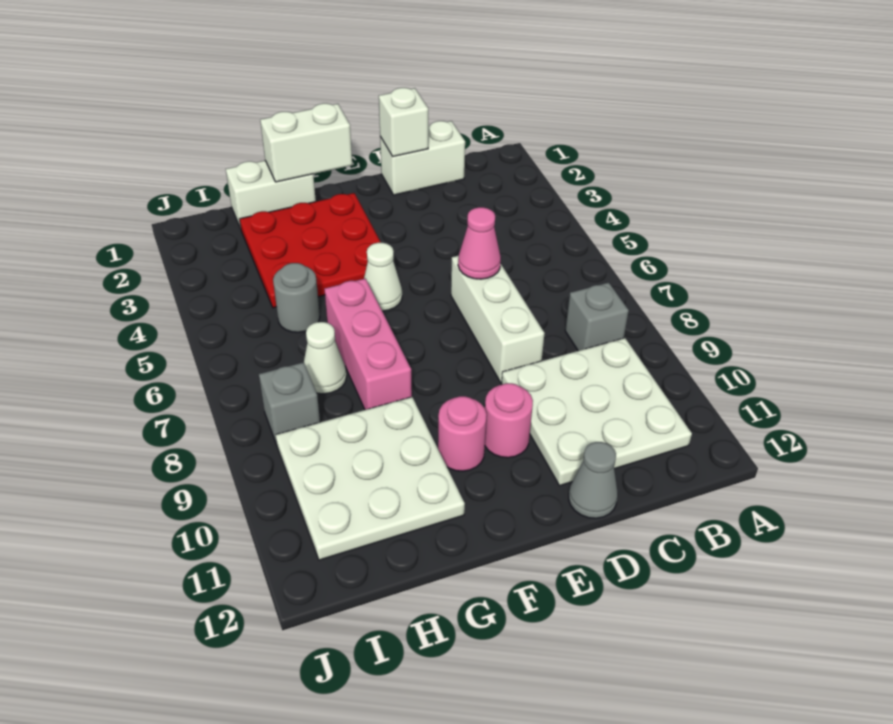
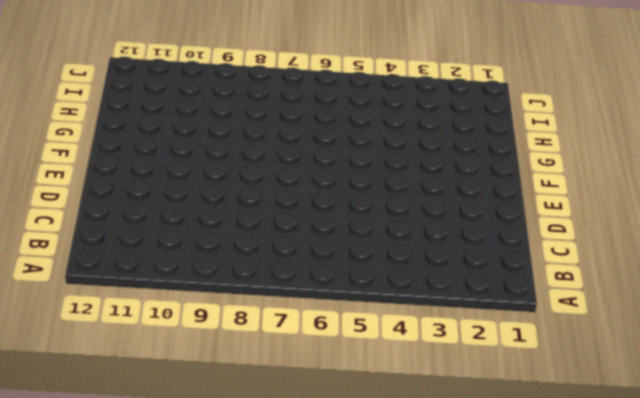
none -> grey brick B8 level 1
none -> white plate B9:D11 level 1
none -> white brick C1:D1 level 1

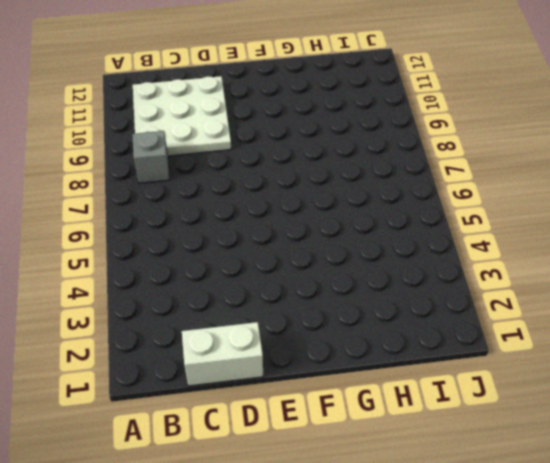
none -> white brick D6:D8 level 1
none -> grey cone D12 level 1
none -> pink round brick E10 level 1

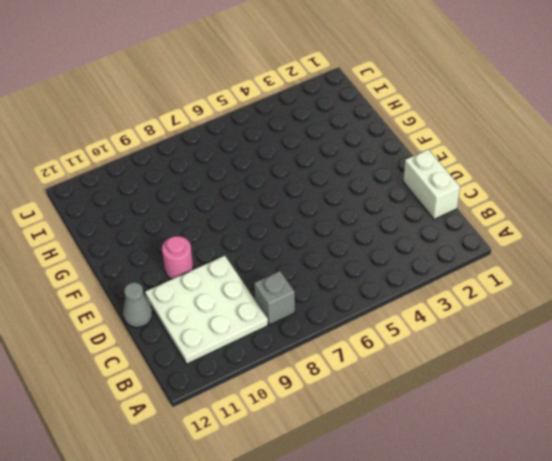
none -> white brick D6:D8 level 1
none -> red plate F2:H4 level 1
none -> white cone F5 level 1

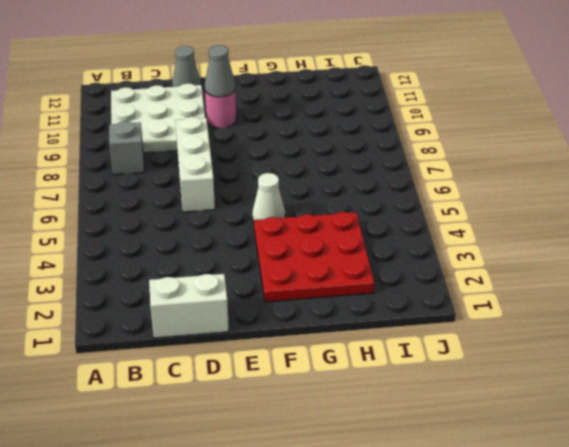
grey cone E10 level 2 -> none
none -> pink round brick F10 level 1
none -> white brick G1:H1 level 1
none -> pink brick G6:G8 level 1

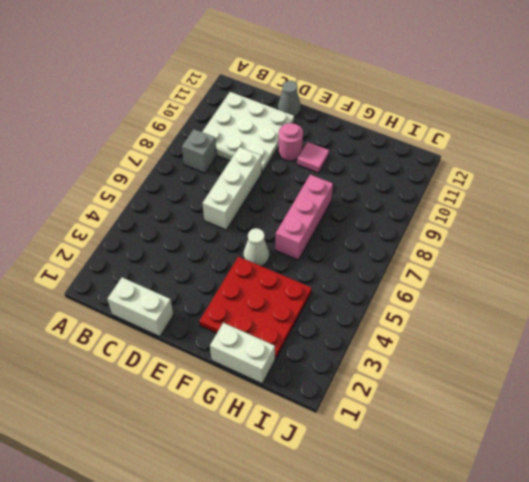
pink tile F10 level 1 -> pink round brick F10 level 1
none -> white plate G9:I11 level 1
none -> grey round brick H5 level 1
none -> white cone H7 level 1

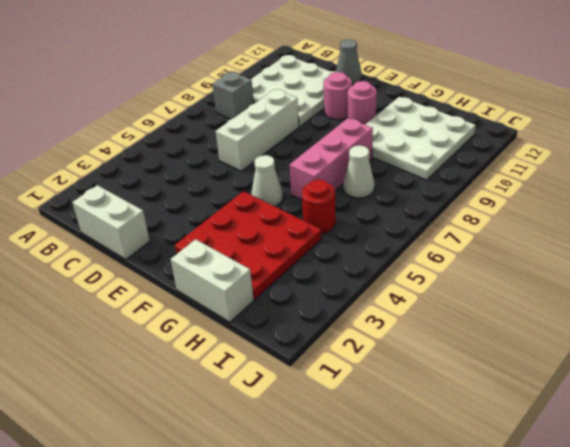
red round brick H5 level 1 -> grey round brick H5 level 1
none -> grey brick I8 level 1
none -> white brick D1 level 2
none -> pink cone D6 level 2

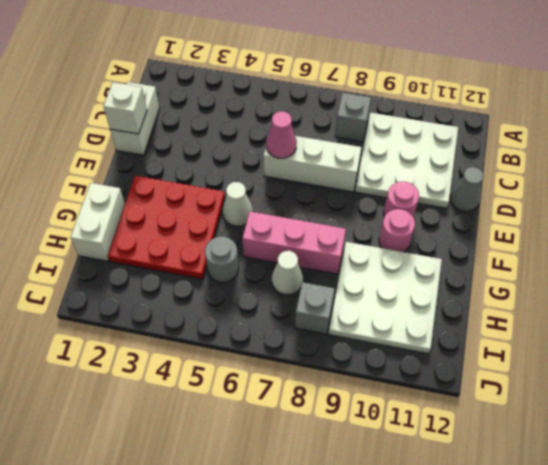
none -> white brick F1:G1 level 2

